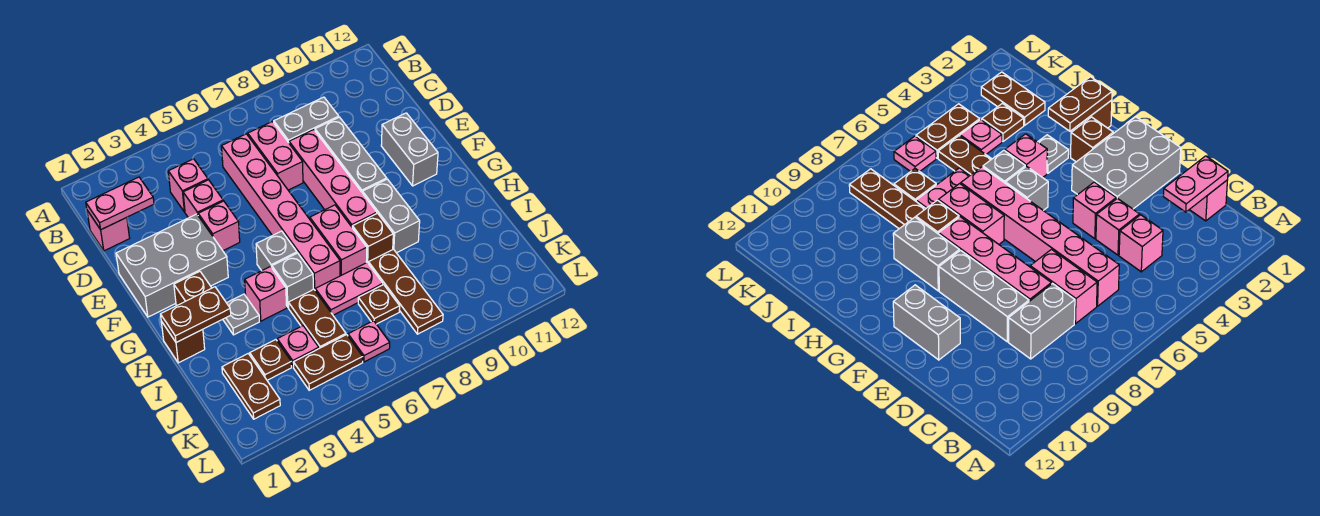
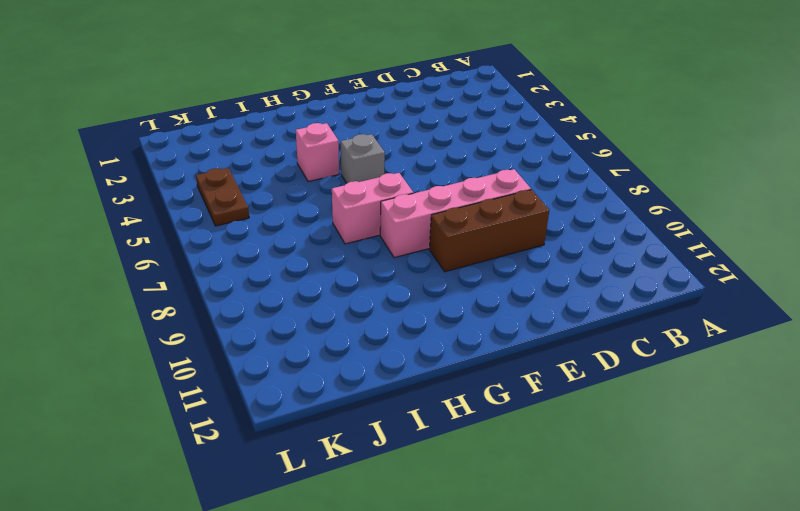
brown brick D9:F9 level 1 -> grey brick D9:F9 level 1
none -> pink brick C1 level 1
none -> pink brick C4 level 1
none -> pink brick C6:H6 level 1
none -> pink brick C7:D7 level 1

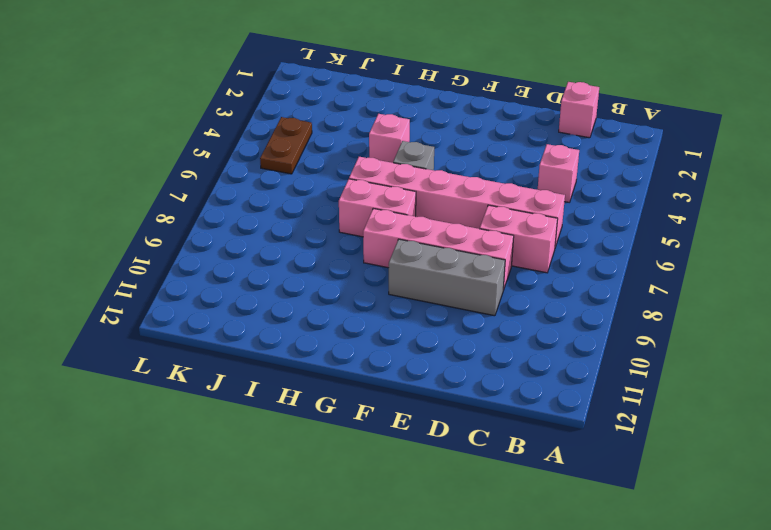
none -> grey brick C8:C9 level 1
none -> pink brick D4 level 1
none -> grey brick E1:F3 level 1
none -> pink brick E4 level 1

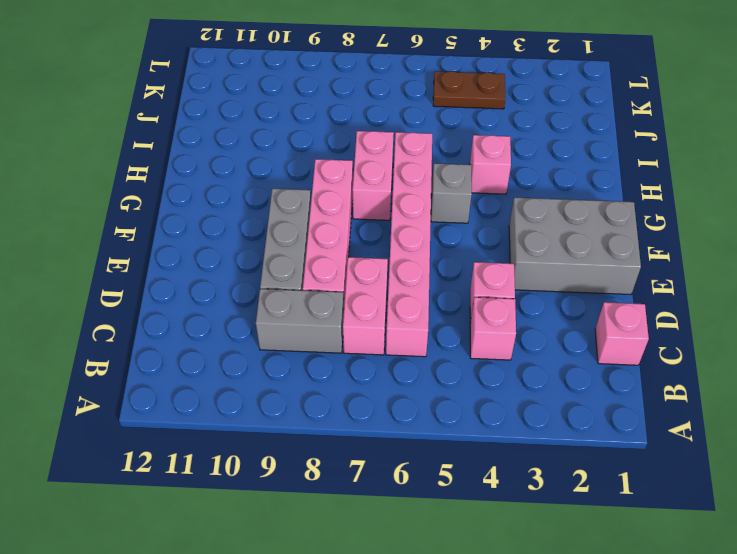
none -> pink brick E4 level 1
none -> grey brick E11:F11 level 1
none -> brown brick G2 level 1
none -> grey brick G9:H9 level 1

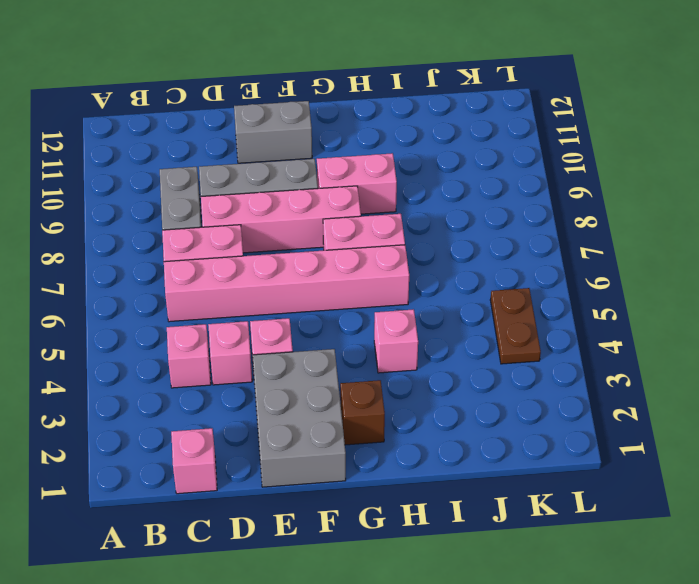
pink brick G9:H9 level 1 -> grey brick G9:H9 level 1
none -> grey brick G5 level 1
none -> brown brick H1 level 1
none -> grey plate H3 level 1
none -> grey brick H5 level 1

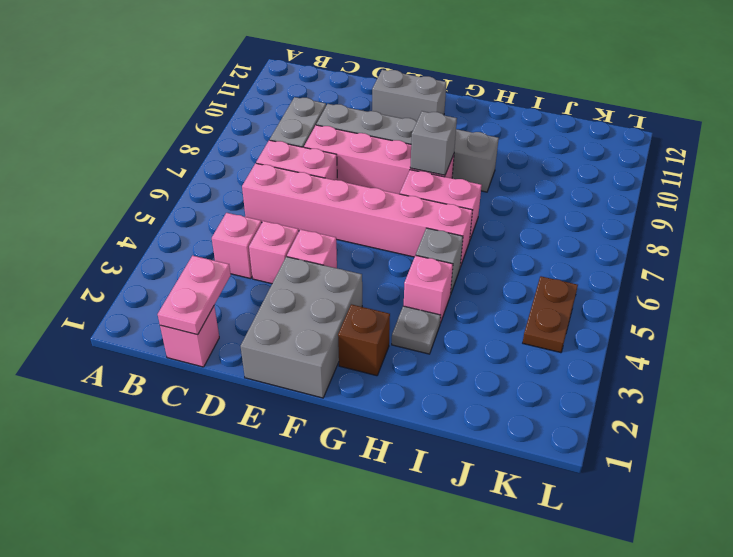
grey brick G8 level 2 -> grey brick G5 level 1
none -> brown brick H1 level 1
none -> brown brick H8 level 1
none -> brown plate I5:J5 level 1
none -> pink plate I6:I7 level 1

